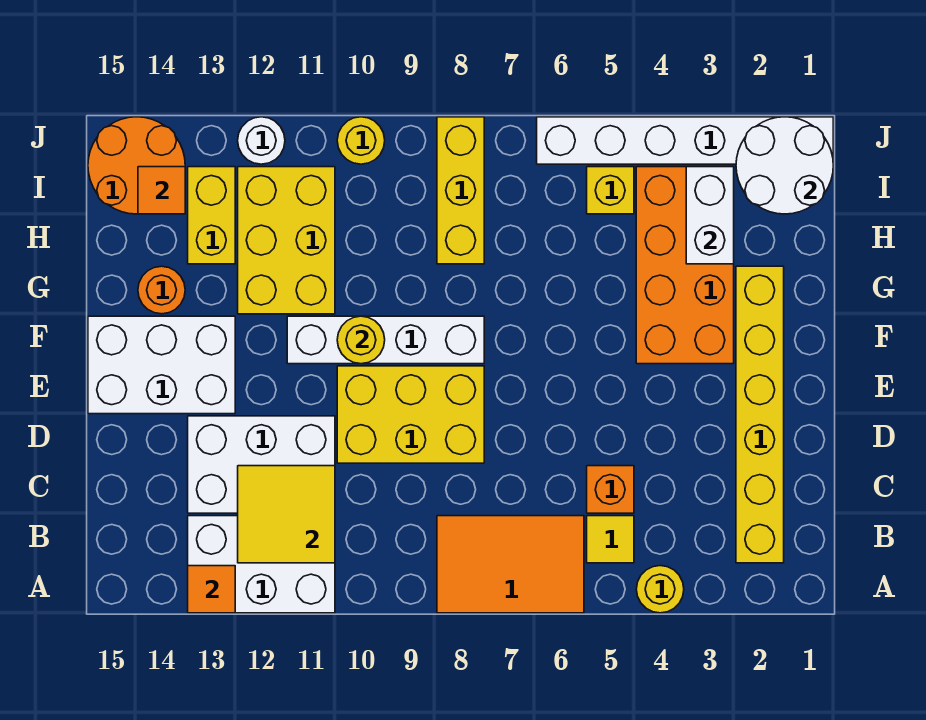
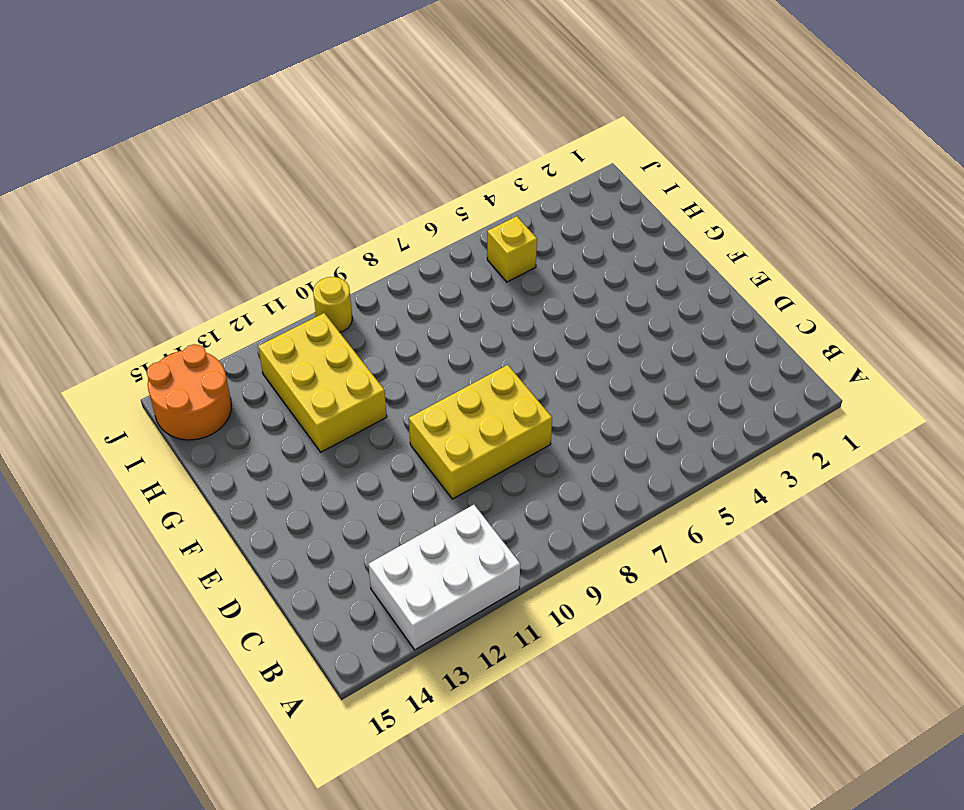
none -> yellow round brick A4 level 1
none -> orange tile A6:B8 level 1
none -> yellow brick B2:G2 level 1

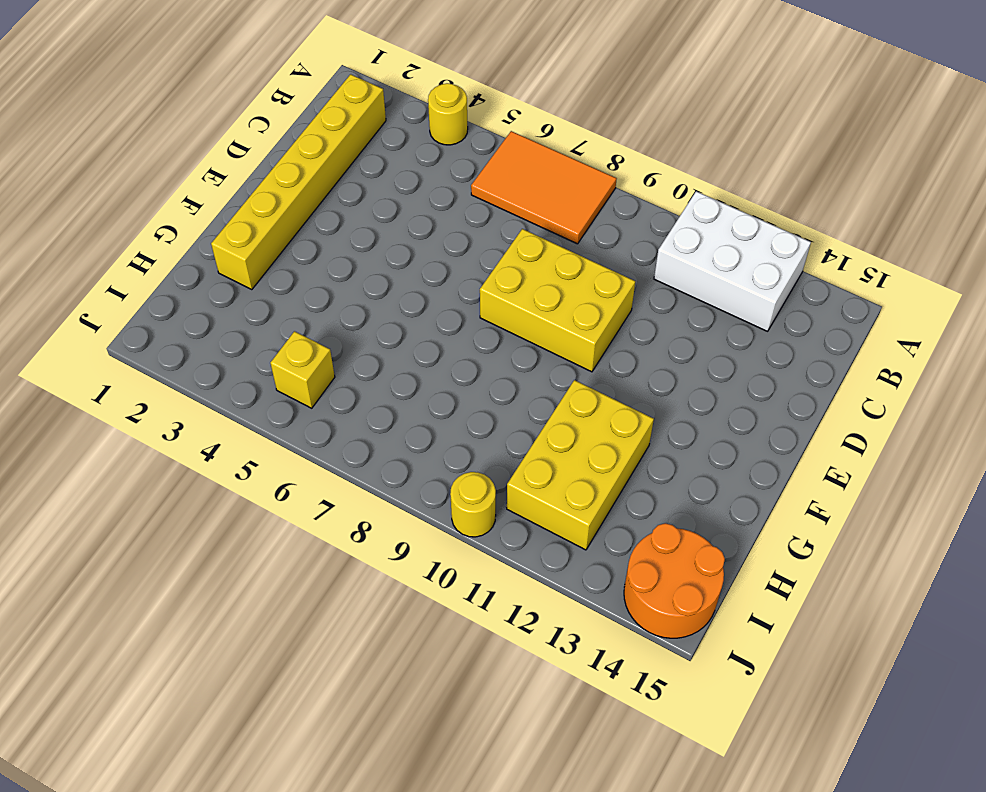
none -> yellow tile B5 level 1
none -> orange brick C5 level 1
none -> white brick C11:D13 level 1

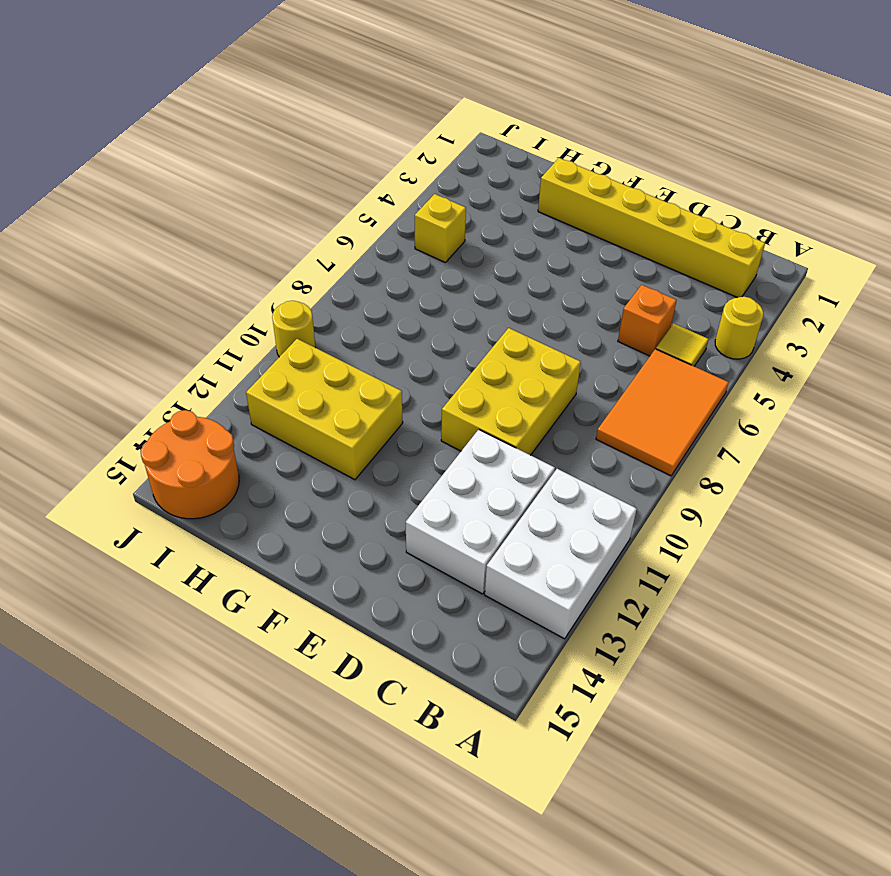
none -> white brick E13:F15 level 1
none -> orange brick F3:I4 level 1
none -> white brick F8:F11 level 1

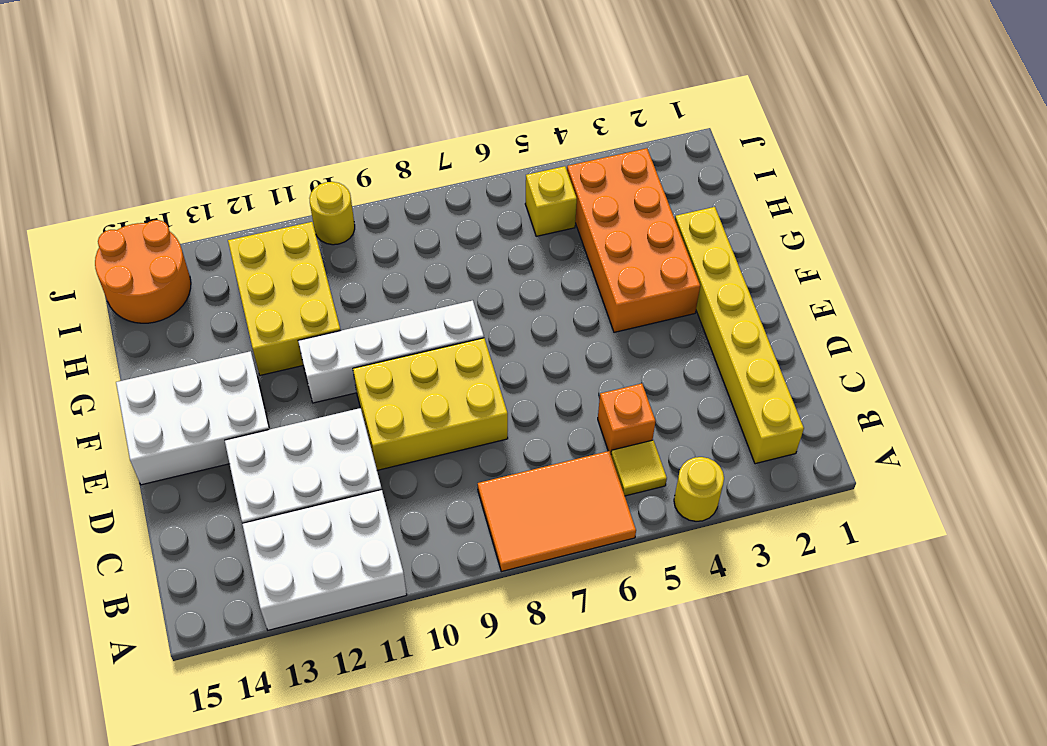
none -> orange round brick G14 level 1
none -> yellow brick H8:J8 level 1
none -> yellow brick H13:I13 level 1

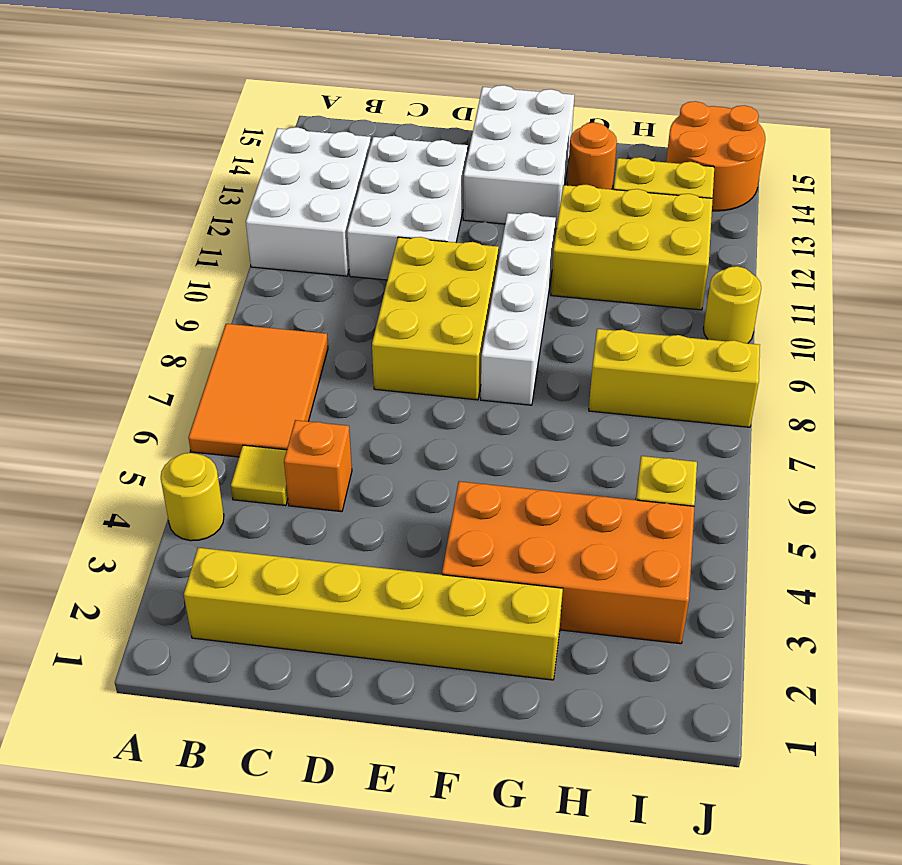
none -> white brick J1:J6 level 1
none -> white round brick J12 level 1
none -> orange tile A13 level 2

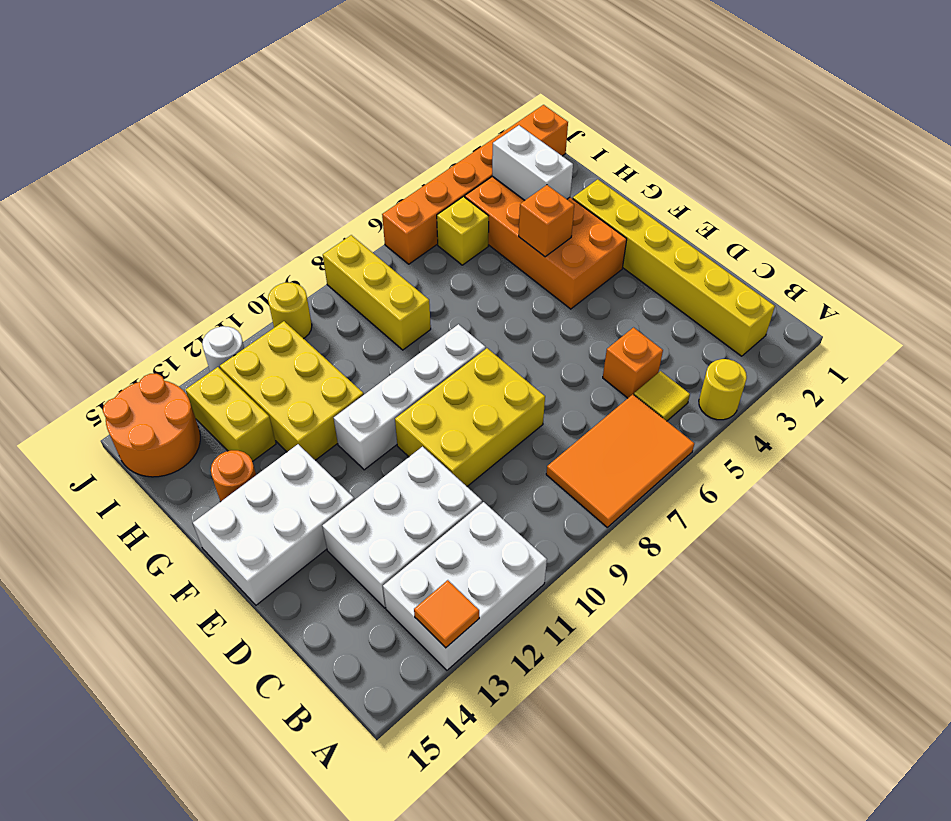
orange brick G4 level 2 -> none
orange brick J1:J6 level 1 -> white brick J1:J6 level 1
none -> yellow tile B11:C12 level 2
none -> yellow round brick F10 level 2
none -> white round brick I1:J2 level 2

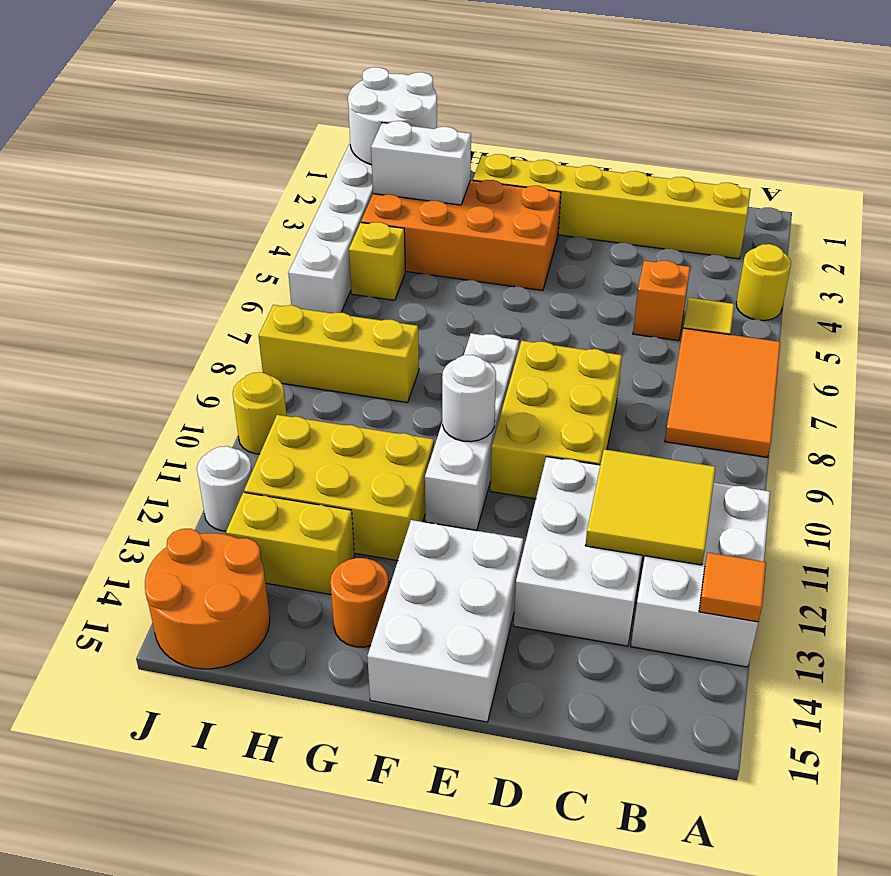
white round brick F10 level 2 -> yellow round brick F10 level 2
none -> orange tile I14 level 2

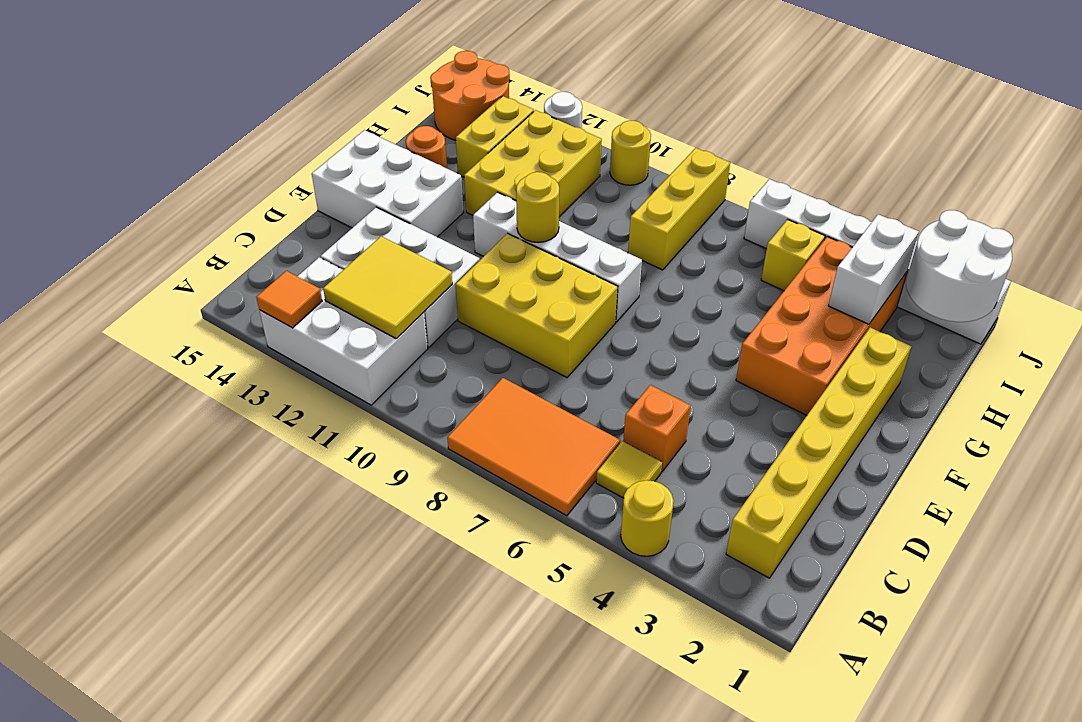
none -> orange tile I14 level 2

